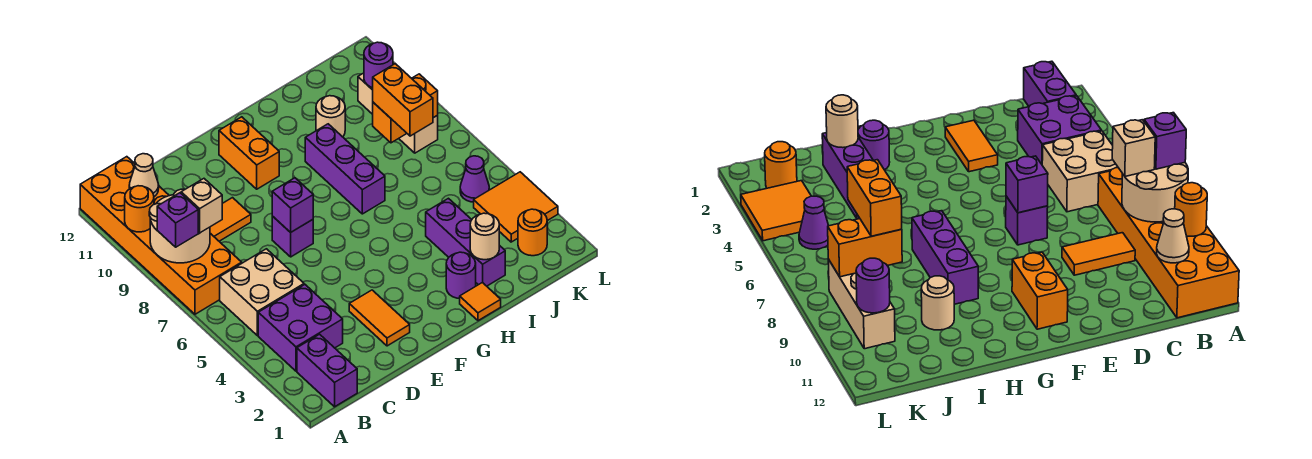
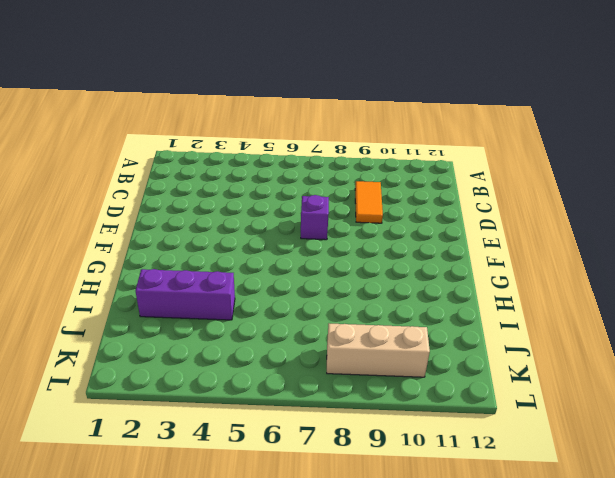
none -> orange brick A7:B12 level 1
none -> purple brick B1:B2 level 1
none -> purple brick B3:C4 level 1

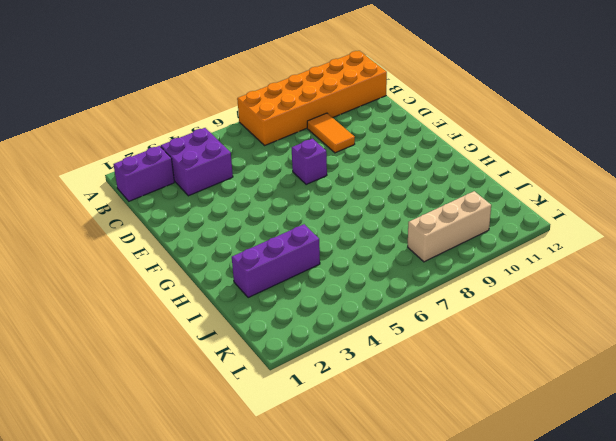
none -> tan brick B5:C6 level 1
none -> orange tile E2:E3 level 1
none -> orange brick F10:F11 level 1

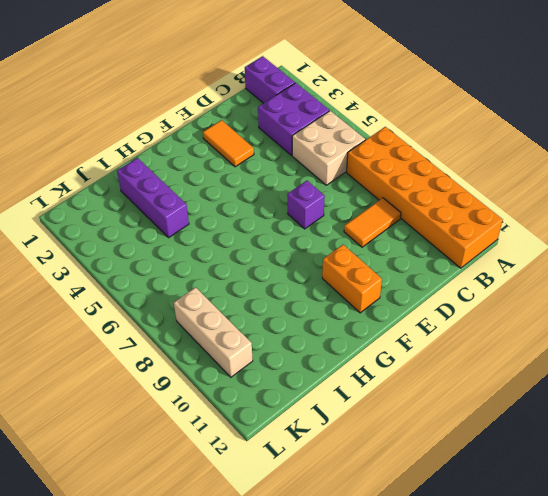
none -> orange tile H1 level 1
none -> purple round brick H2 level 1
none -> purple brick H7:H9 level 1

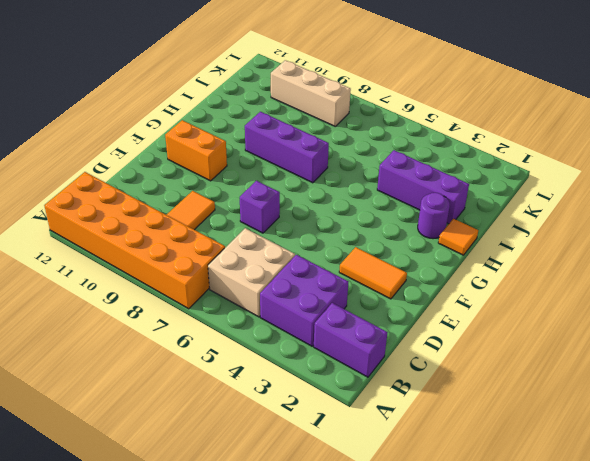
none -> tan round brick I10 level 1
none -> orange round brick K2 level 1
none -> orange tile K3:L4 level 1

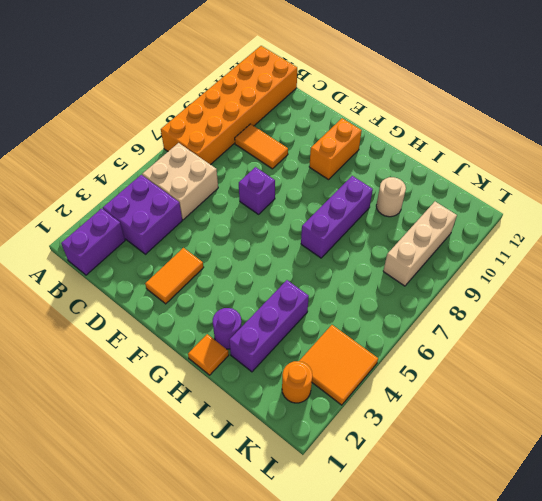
none -> purple cone K5 level 1
none -> tan round brick A8:B9 level 2
none -> orange round brick A10 level 2

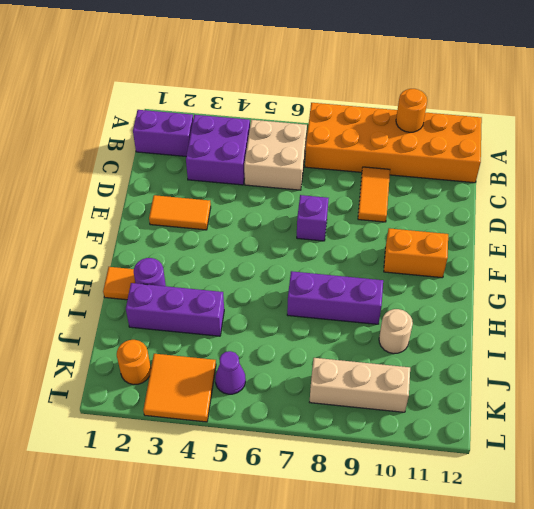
none -> tan round brick A8:B9 level 2
none -> tan cone B11 level 2
none -> purple brick E7 level 2

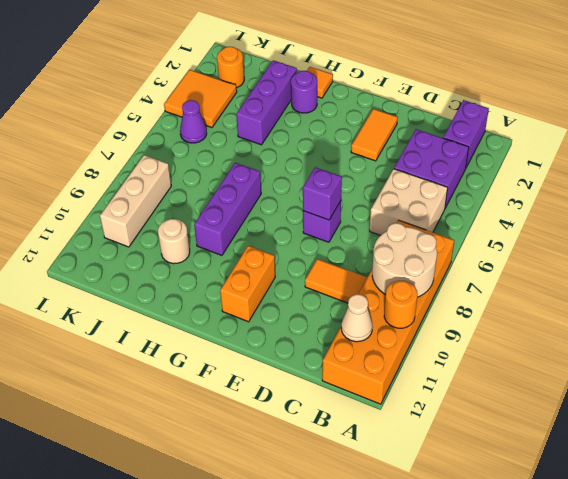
none -> tan round brick I2 level 2
none -> orange brick J8:K8 level 2
none -> purple round brick K10 level 2

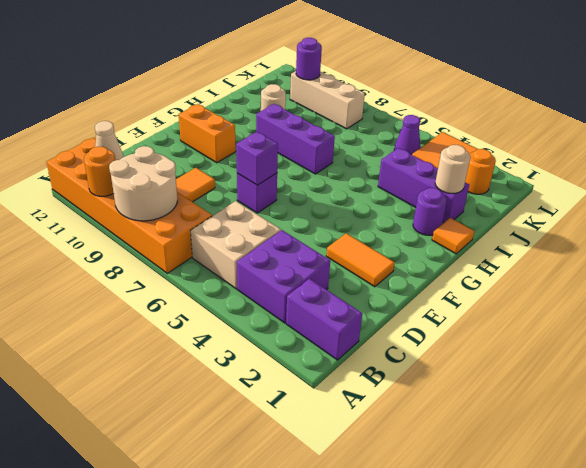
none -> orange brick J8:K8 level 2
none -> purple brick A8 level 3
none -> tan brick B8 level 3

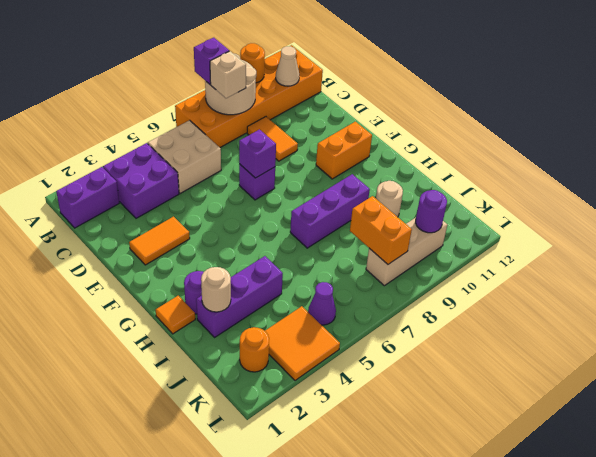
none -> orange brick J7:J8 level 3

